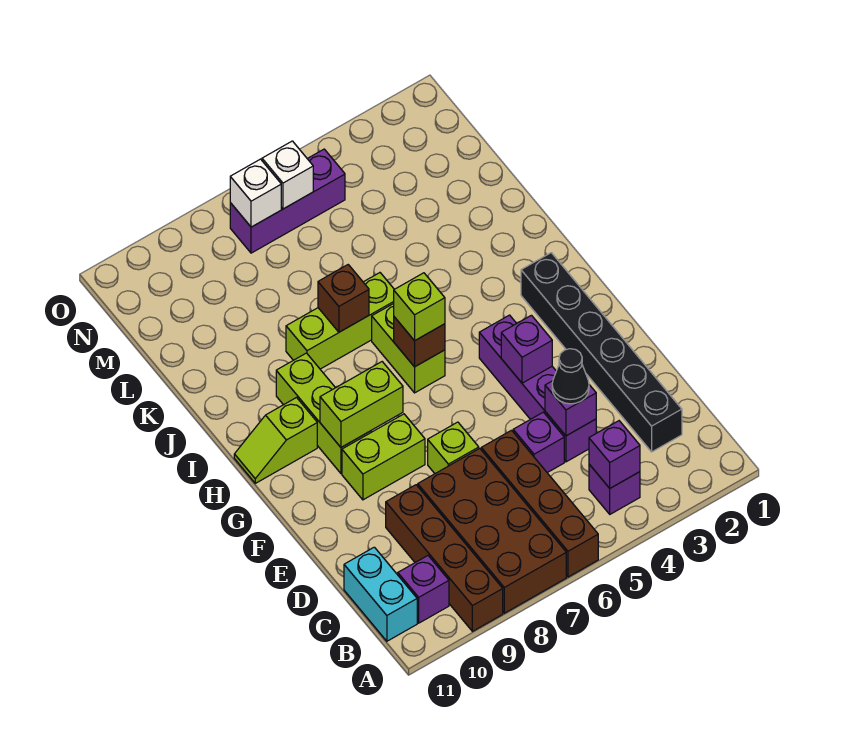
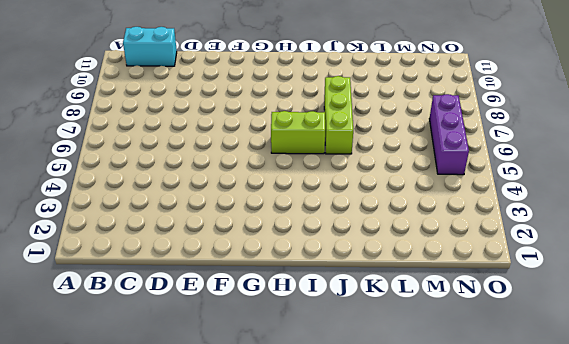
none -> brown brick A6:D6 level 1
none -> brown brick A7:D8 level 1
none -> brown brick A9:D9 level 1

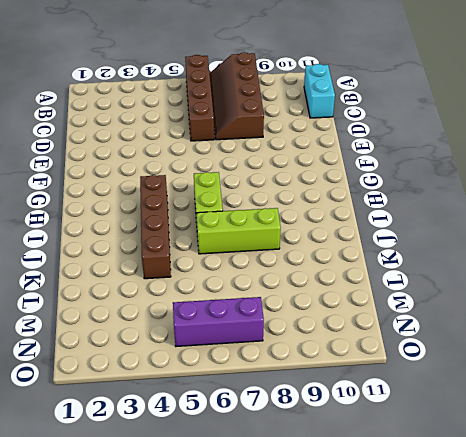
brown slope A7:D8 level 1 top 8 -> brown brick A7:D8 level 1
brown brick H4:K4 level 1 -> brown brick A9:D9 level 1
none -> purple brick B4 level 1
none -> purple brick B10 level 1
none -> black brick C2:H2 level 1

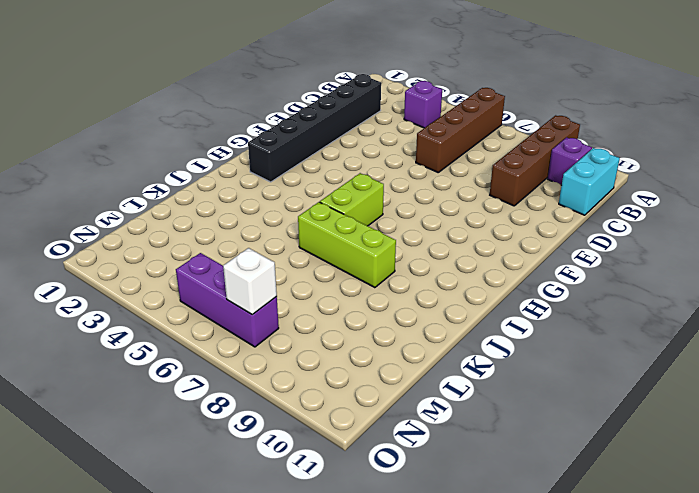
none -> brown brick A7:D8 level 1
none -> purple brick D4:G4 level 1
none -> purple brick D5 level 1

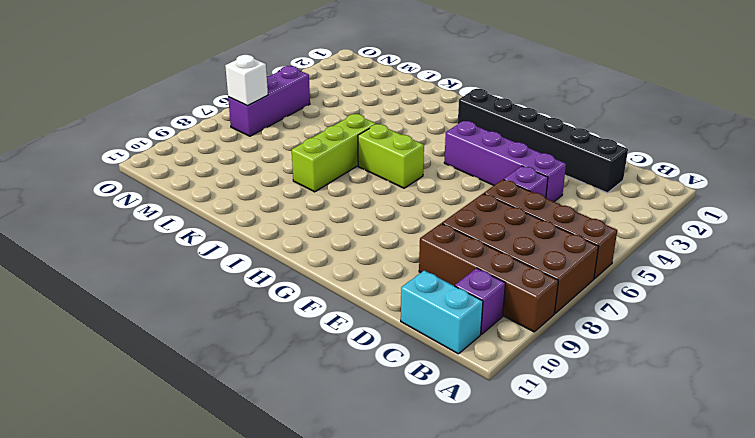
none -> purple brick B4 level 1
none -> lime brick E7 level 1
none -> lime brick F8:F9 level 1

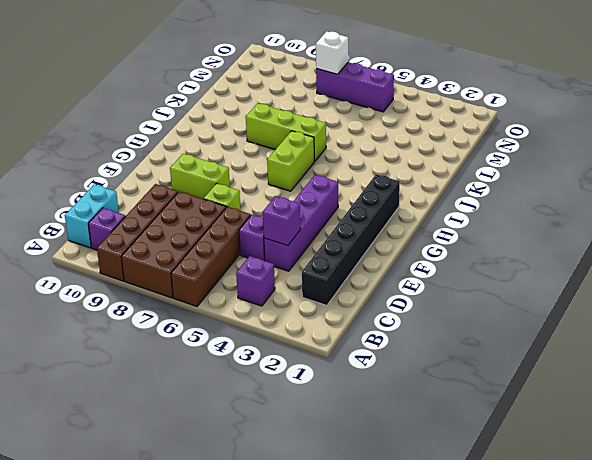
none -> lime brick G9:I9 level 1
none -> lime slope H10:H11 level 1 top 10
none -> purple brick B4 level 2

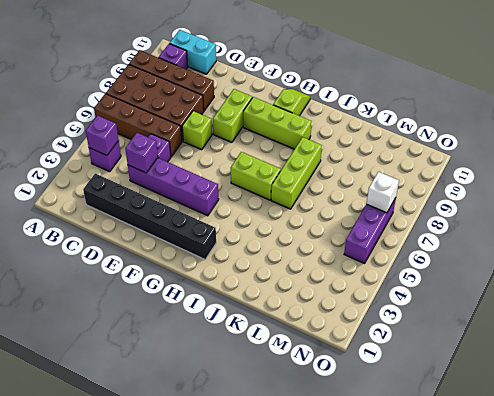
none -> purple brick F4 level 2
none -> lime brick G8:G9 level 2
none -> brown brick H6 level 2

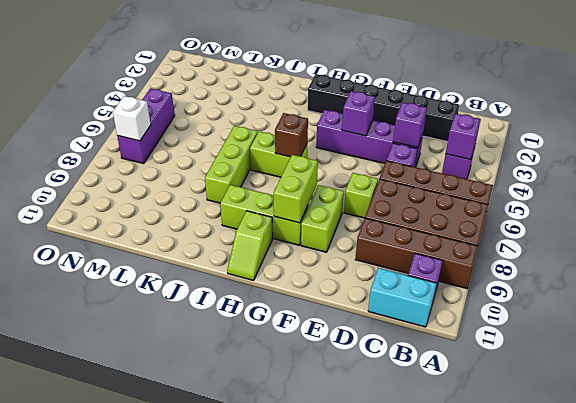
none -> brown brick J7 level 2
none -> white brick N6 level 2
none -> black cone D4 level 3

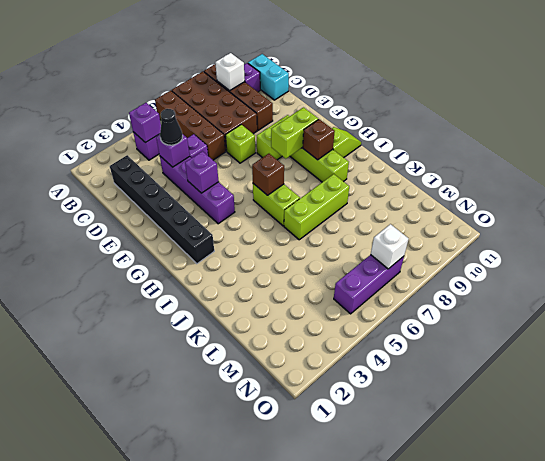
white brick B9 level 2 -> white brick N6 level 2
brown brick H9 level 2 -> brown brick J7 level 2
none -> lime brick H6 level 3

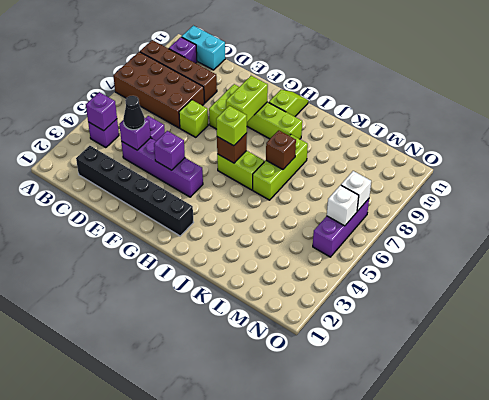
none -> brown brick A6:D6 level 1

